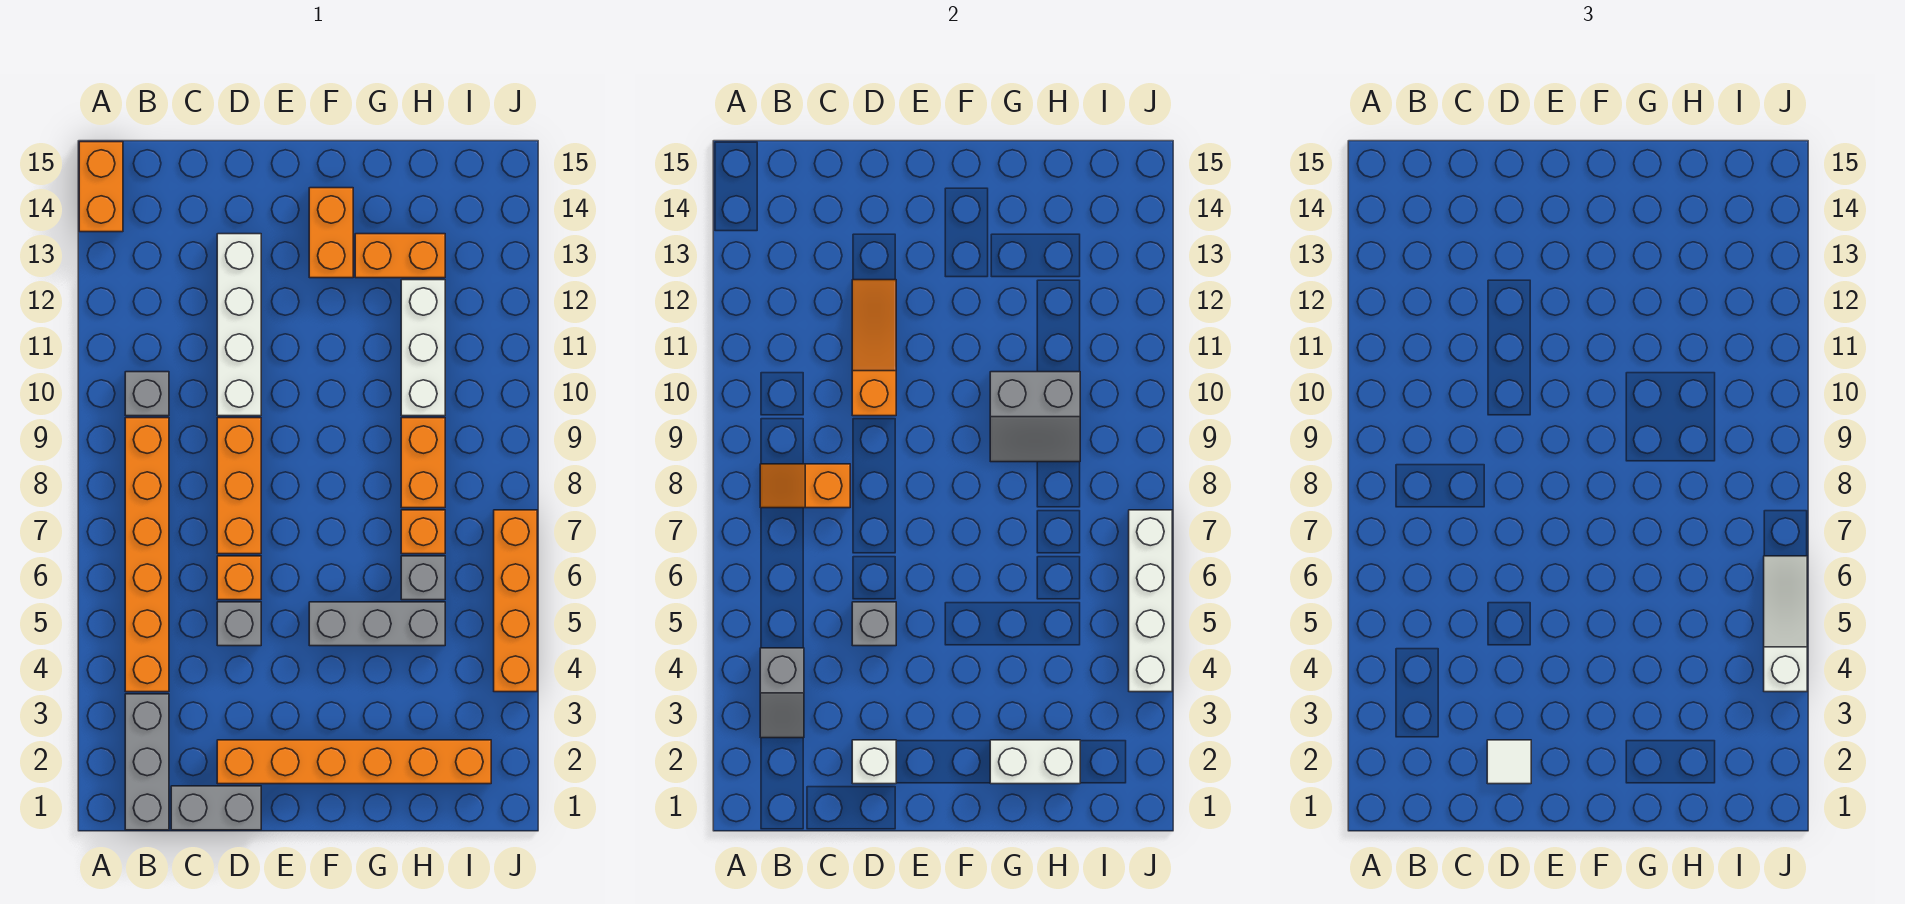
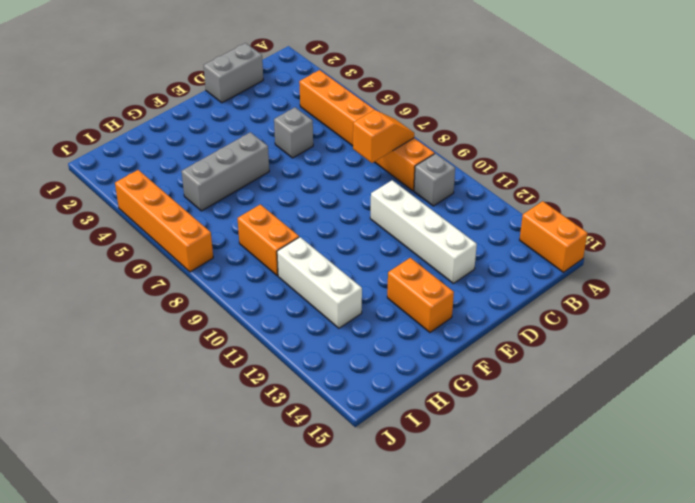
none -> grey brick B1:B3 level 1
none -> orange brick D2:I2 level 1
none -> orange brick D6 level 1

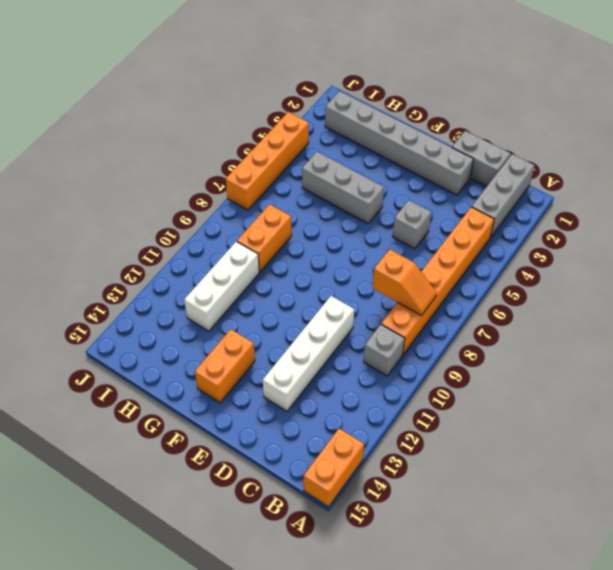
grey brick D2:I2 level 1 -> orange brick D2:I2 level 1
none -> orange brick D6 level 1
none -> orange brick D7:D9 level 1
none -> orange brick G13:H13 level 1

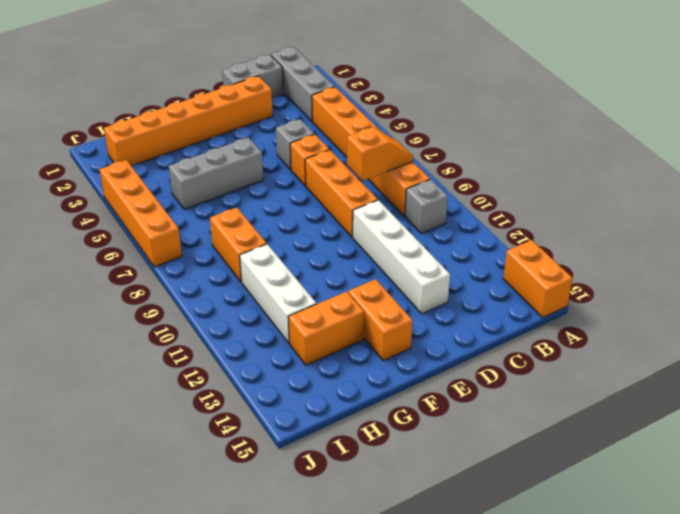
none -> grey brick H6 level 1
none -> orange brick H7 level 1
none -> grey slope B3:B4 level 2 top 4

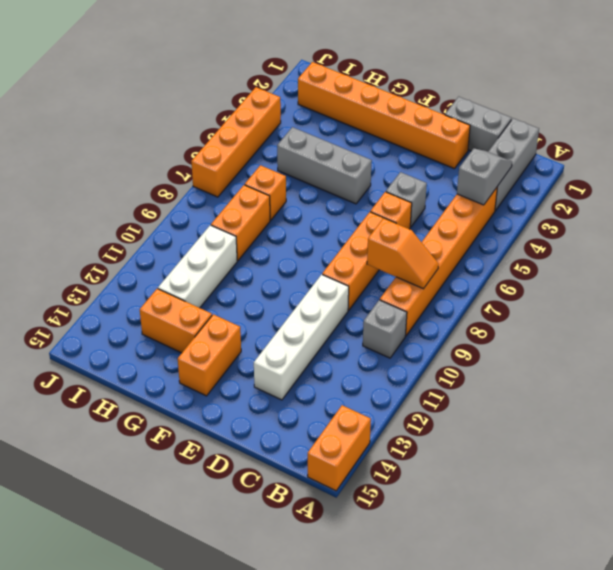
none -> grey brick H6 level 1
none -> white brick D2 level 2
none -> grey brick D5 level 2

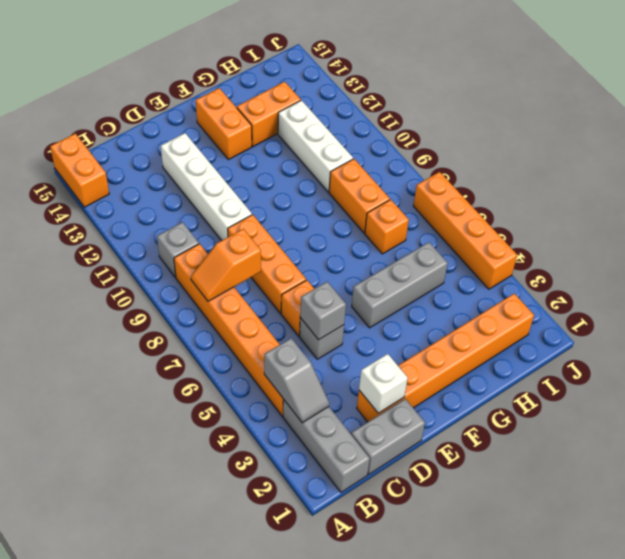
none -> grey brick H6 level 1
none -> orange slope D10:D12 level 2 top 10
none -> white brick G2:H2 level 2

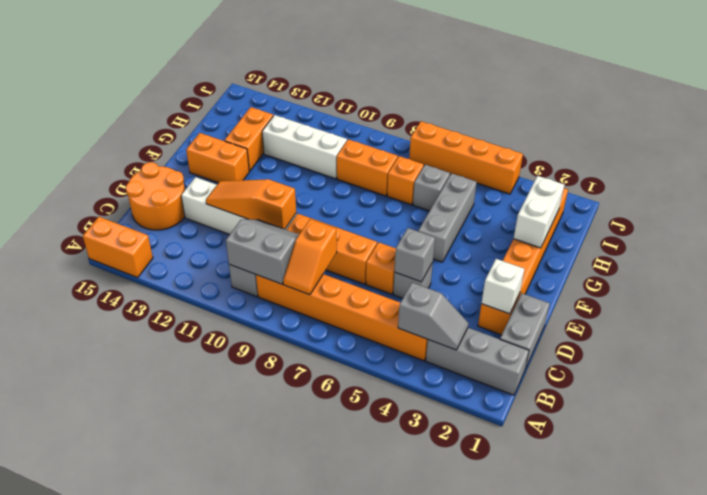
grey slope B9:C10 level 2 top B -> grey slope G9:H10 level 2 top 10
orange round brick C14:D15 level 1 -> none
none -> white brick J4:J7 level 2
none -> white tile D2 level 3
none -> white slope J4:J6 level 3 top 4

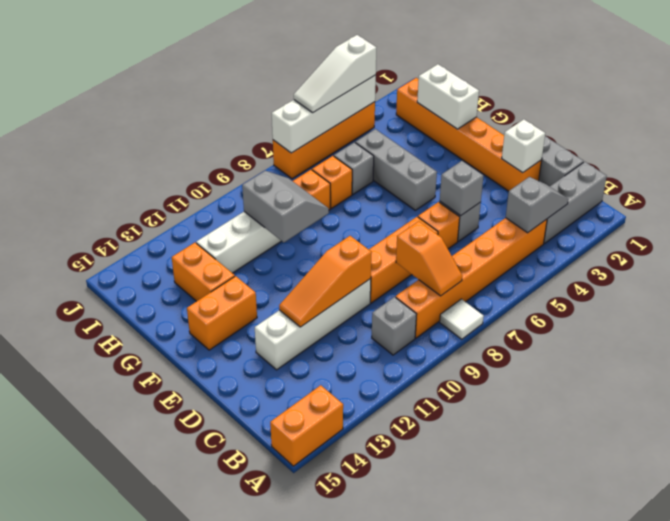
white tile A8 level 1 -> white tile D2 level 3

